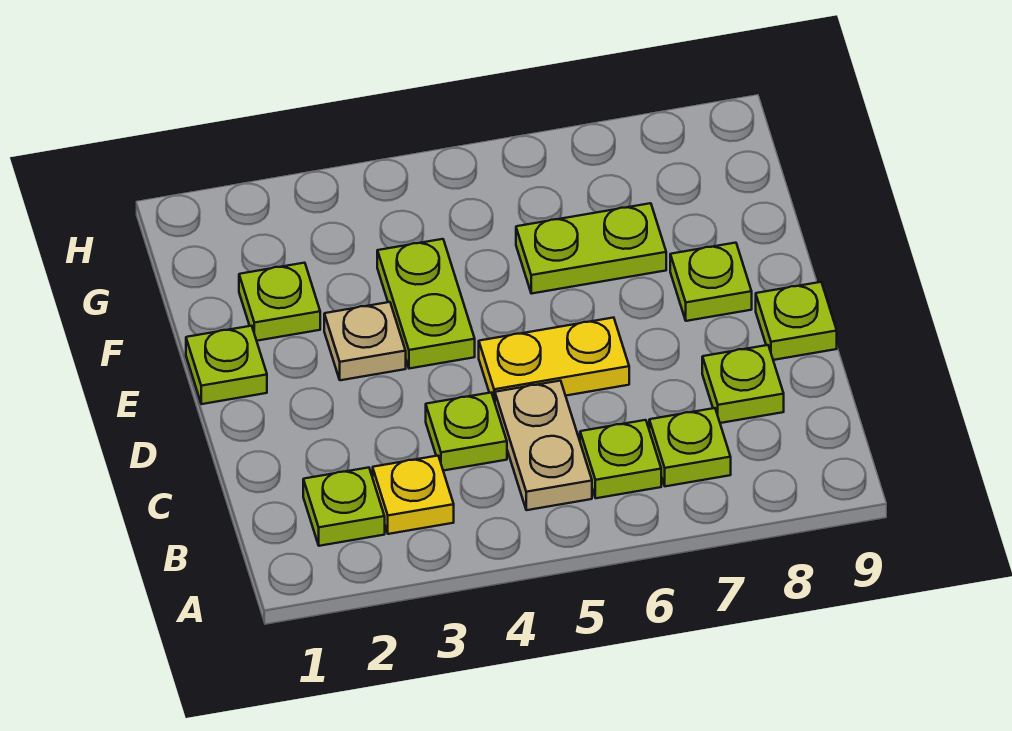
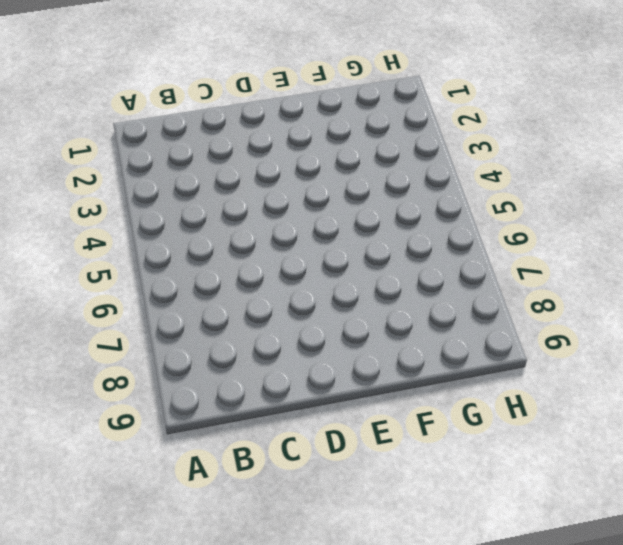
none -> lime plate B2 level 1
none -> yellow plate B3 level 1
none -> tan plate B5:C5 level 1

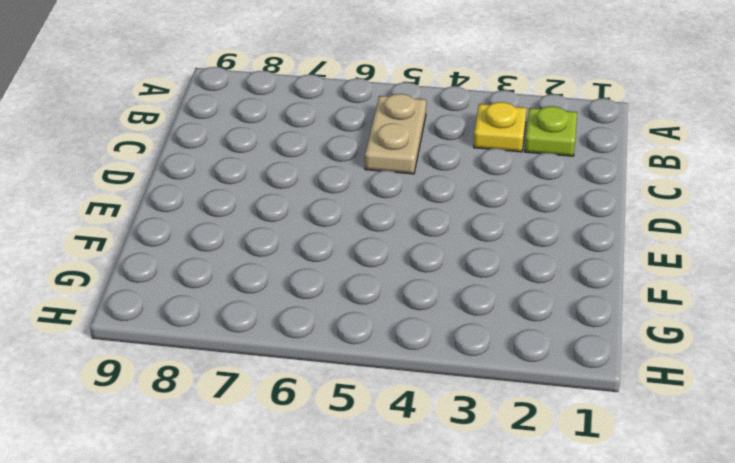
none -> lime plate B6 level 1
none -> lime plate B7 level 1
none -> lime plate C4 level 1

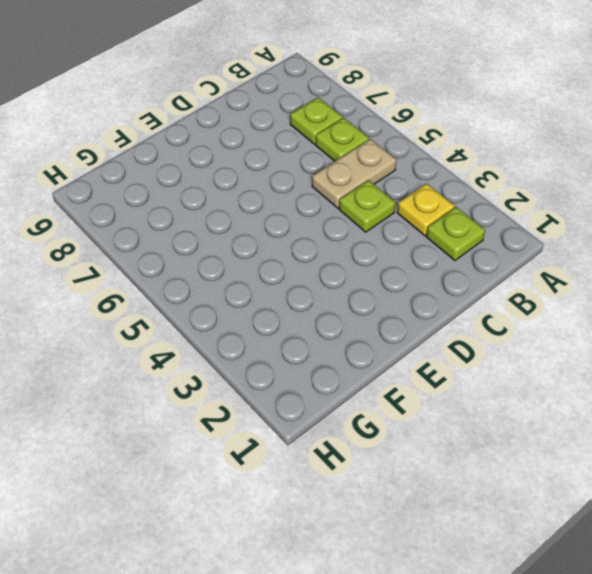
none -> lime plate C8 level 1
none -> yellow plate D5:D6 level 1
none -> lime plate D9 level 1

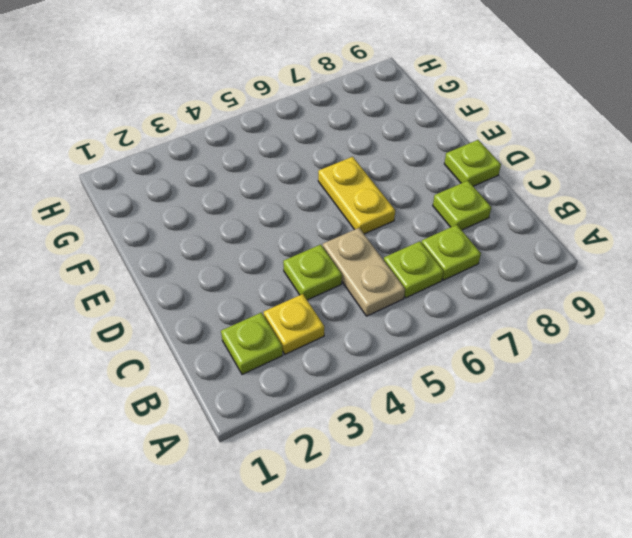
yellow plate D6:E6 level 1 -> yellow plate D5:D6 level 1
none -> lime plate E1 level 1
none -> tan plate E3 level 1
none -> lime plate E4:F4 level 1

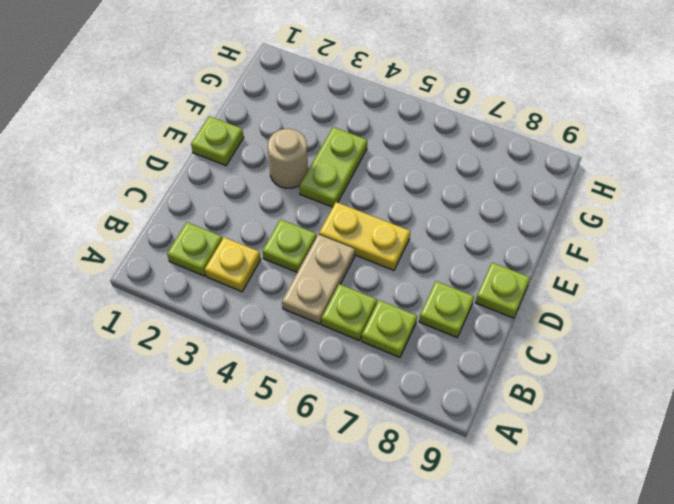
tan round brick E3 level 1 -> tan plate E3 level 1
none -> lime plate E8 level 1
none -> lime plate F2 level 1
none -> lime plate F6:F7 level 1

